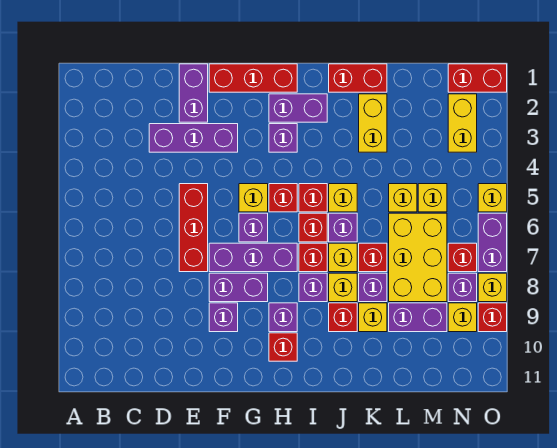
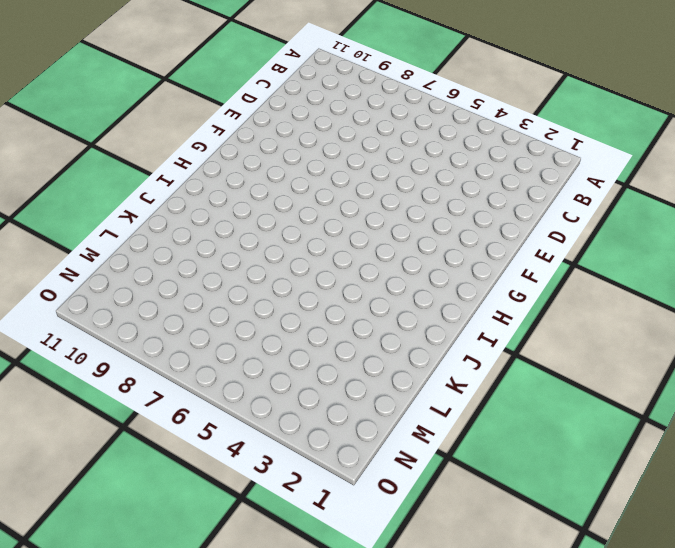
none -> purple brick D3:F3 level 1
none -> purple brick E1:E2 level 1
none -> red brick E5:E7 level 1
none -> red brick F1:H1 level 1

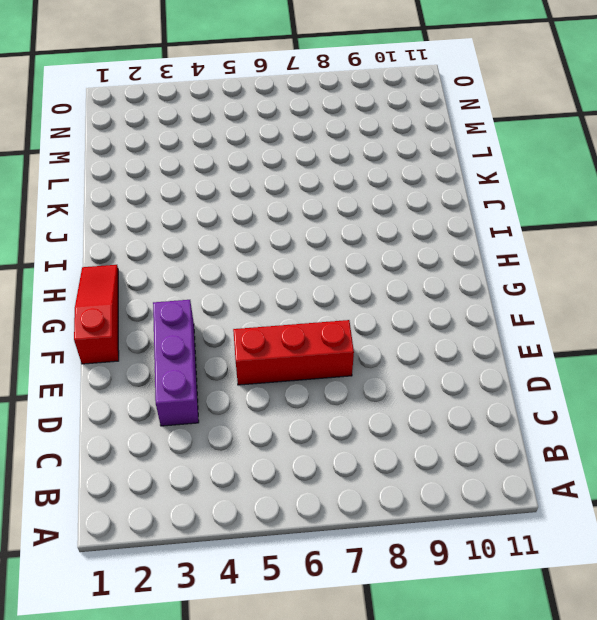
red slope F1:H1 level 1 top F -> red brick F1:H1 level 1
none -> purple brick E1:E2 level 1
none -> purple brick F7:H7 level 1
none -> purple brick F8:G8 level 1
none -> purple brick F9 level 1

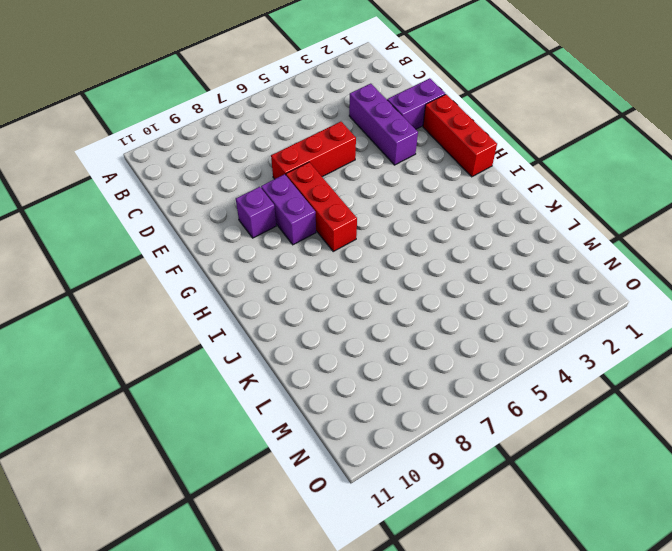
red brick F7:H7 level 1 -> purple brick F7:H7 level 1
none -> yellow brick G5 level 1
none -> purple brick G6 level 1
none -> purple brick H2:I2 level 1
none -> purple brick H3 level 1

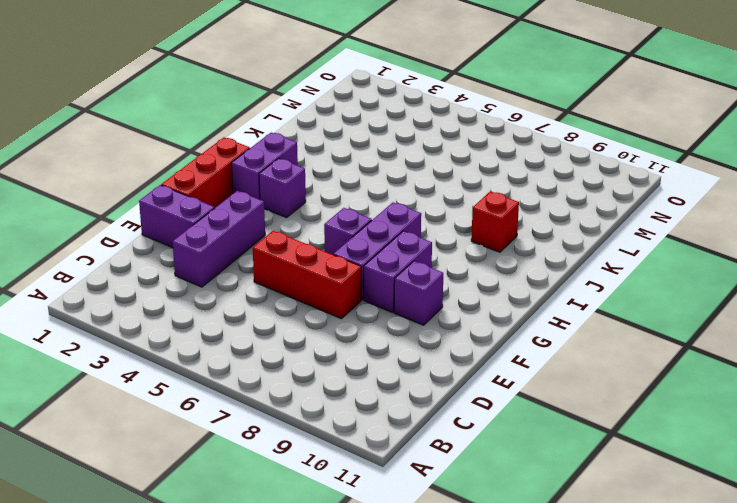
none -> yellow brick G5 level 1
none -> red brick H5 level 1
none -> purple brick H9 level 1
none -> red brick H10 level 1

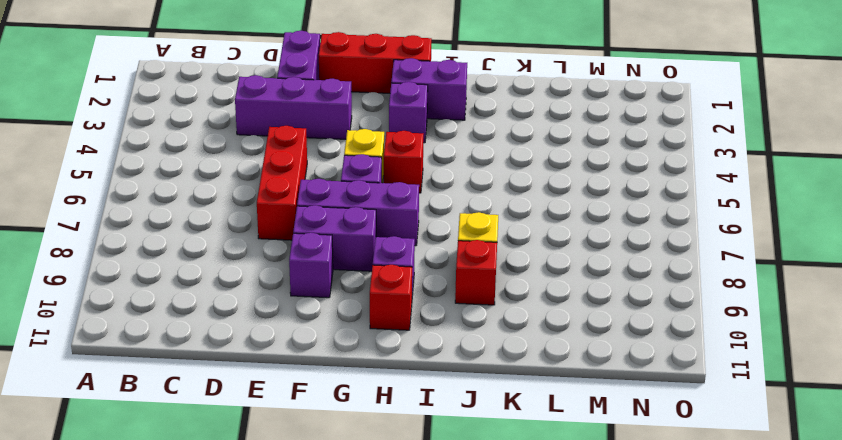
none -> red brick I5 level 1
none -> red brick I6 level 1
none -> red brick I7 level 1
none -> purple brick I8 level 1

